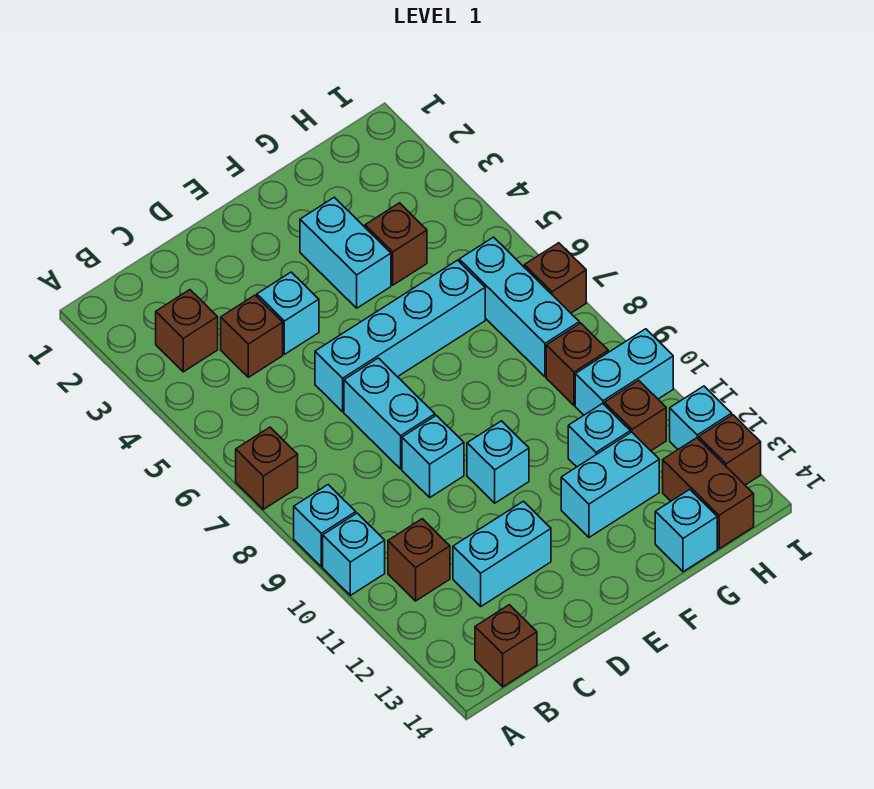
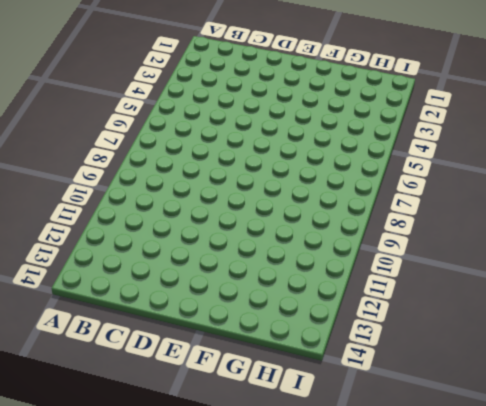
none -> brown brick A7 level 1
none -> cyan brick A9 level 1
none -> cyan brick A10 level 1

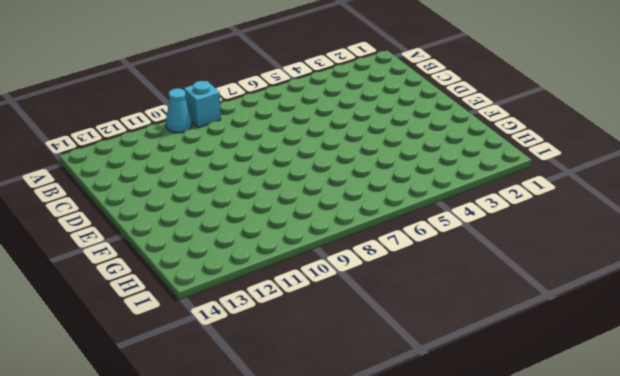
cyan cone A10 level 1 -> cyan brick A10 level 1
none -> brown brick A7 level 1
none -> brown brick B3 level 1
none -> brown brick B11 level 1

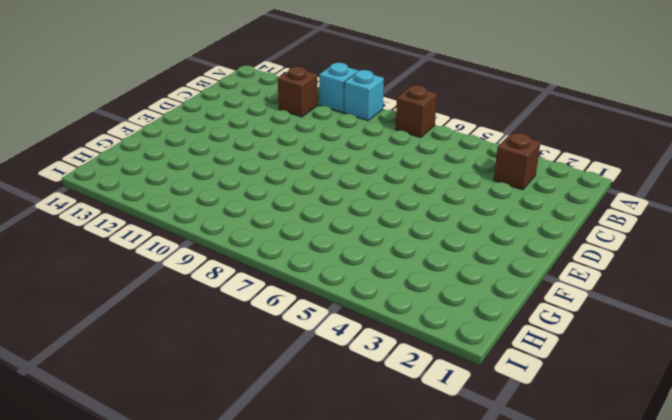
none -> brown brick B14 level 1
none -> brown brick C4 level 1
none -> cyan brick C12:D12 level 1

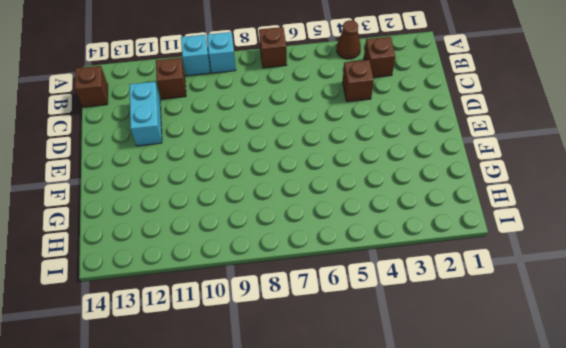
brown cone A4 level 1 -> none
none -> cyan brick D4 level 1
none -> cyan brick D6:G6 level 1
none -> cyan brick D7:D8 level 1

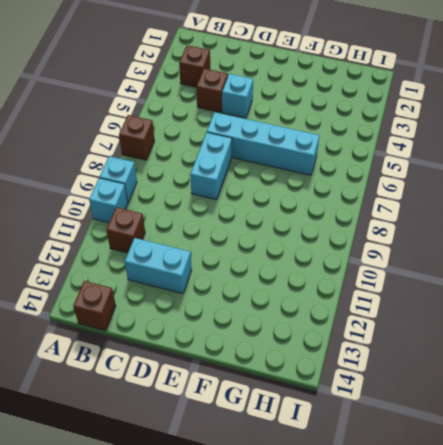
none -> cyan brick D9 level 1
none -> cyan brick E10 level 1
none -> cyan brick F3:F4 level 1

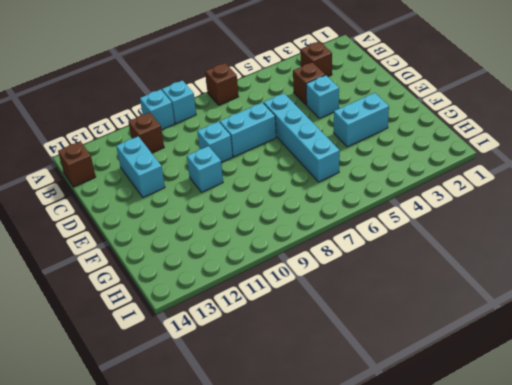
none -> cyan brick F12:G12 level 1
none -> brown brick G4 level 1
none -> cyan brick G11 level 1

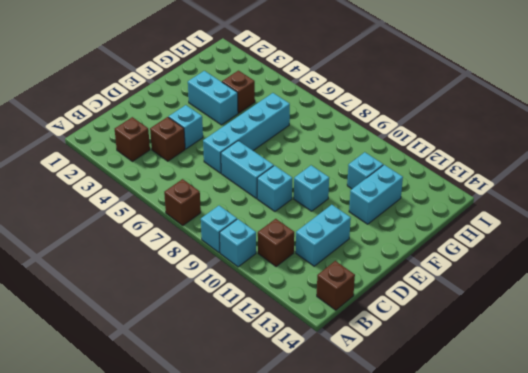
none -> cyan brick G14 level 1
none -> cyan brick H6:H8 level 1
none -> brown brick H9 level 1

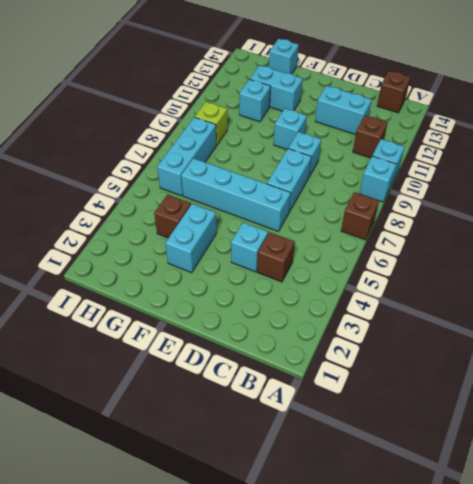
lime brick H9 level 1 -> brown brick H9 level 1
none -> brown brick B3 level 1
none -> cyan brick H10:I10 level 1
none -> brown brick H11 level 1

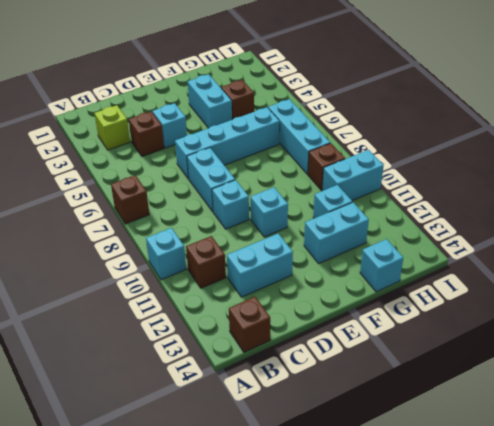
lime brick B3 level 1 -> brown brick B3 level 1
none -> cyan brick A9 level 1
none -> brown brick H11 level 1
none -> brown brick H13:H14 level 1

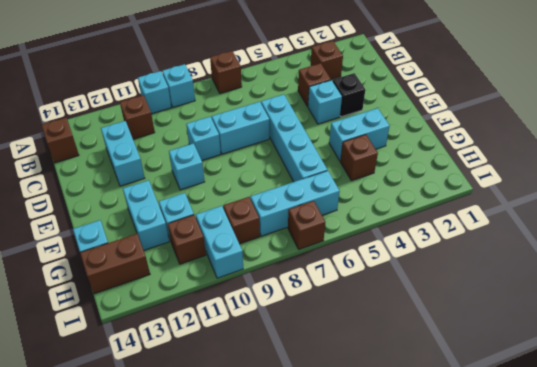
black brick D3 level 1 -> none
none -> cyan brick I12 level 1
none -> brown brick I13 level 1

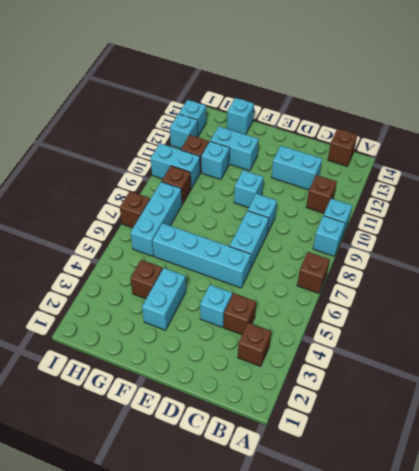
cyan brick I13 level 1 -> brown brick I13 level 1
none -> brown brick H13:H14 level 1

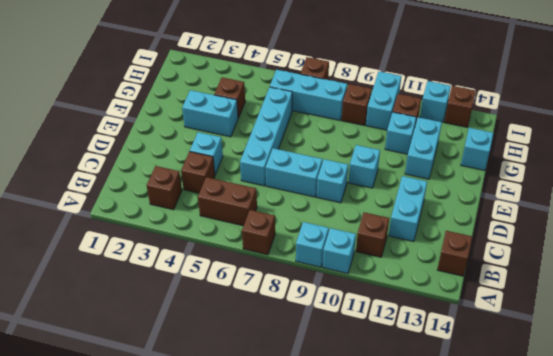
brown brick B5:B6 level 1 -> brown brick H13:H14 level 1

